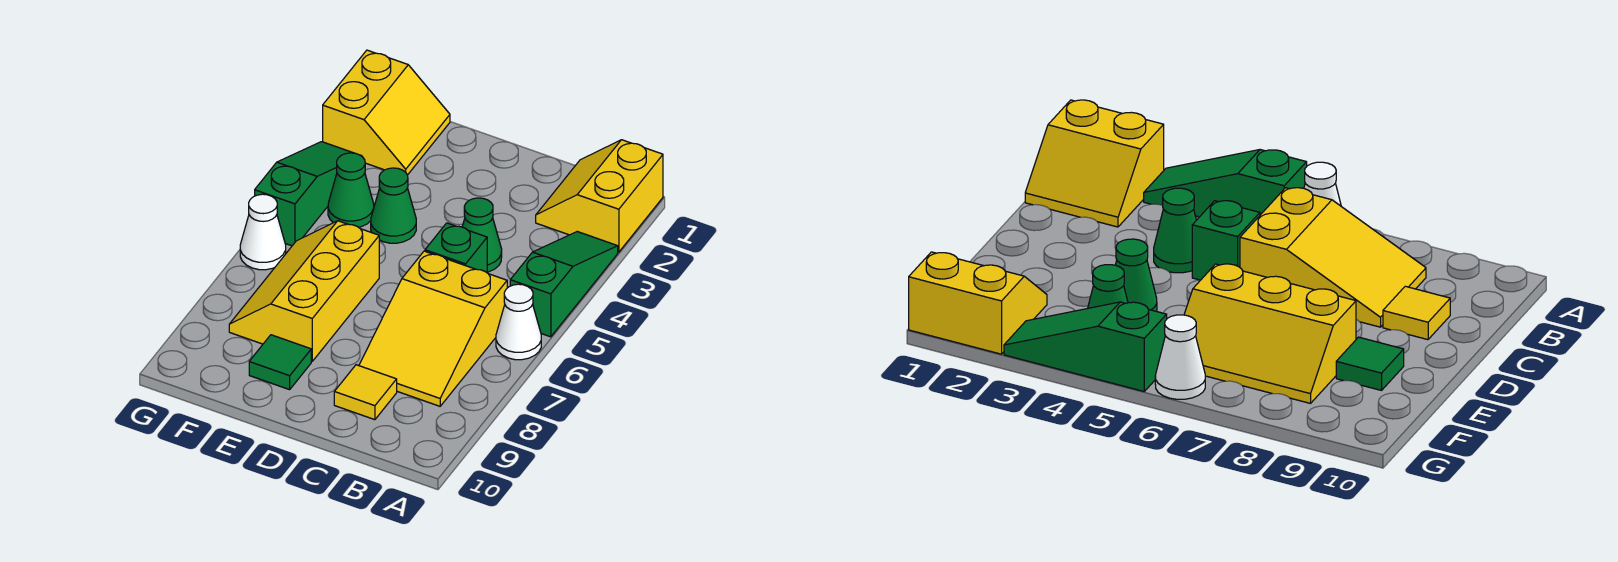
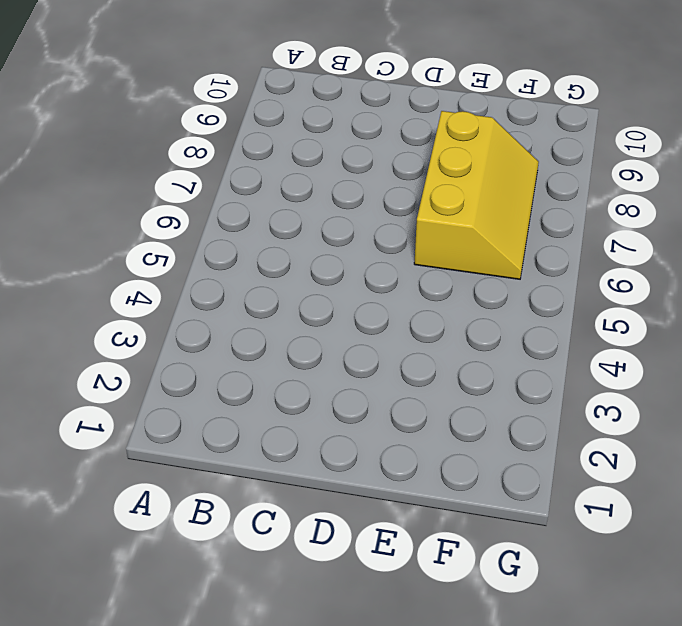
none -> yellow slope A1:B2 level 1 top A
none -> green slope A3:A5 level 1 top 5
none -> white cone A6 level 1

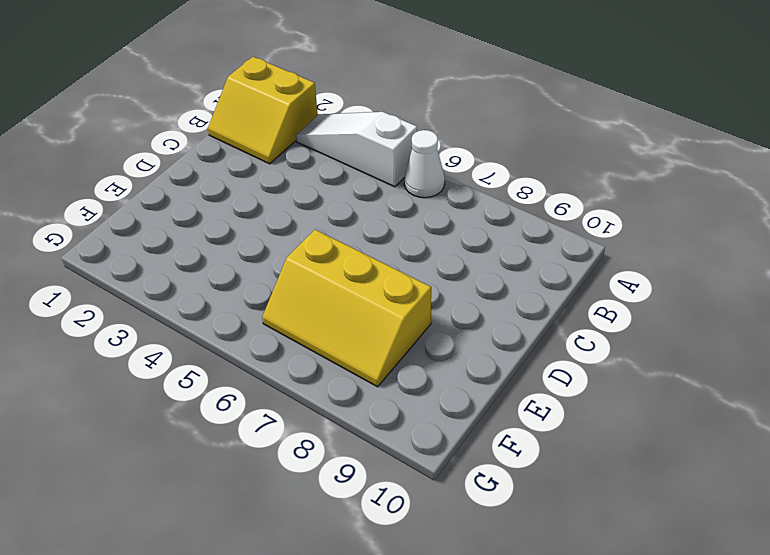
white slope A3:A5 level 1 top 5 -> green slope A3:A5 level 1 top 5
none -> yellow slope B6:C8 level 1 top 6
none -> green cone C4 level 1
none -> green brick C5 level 1

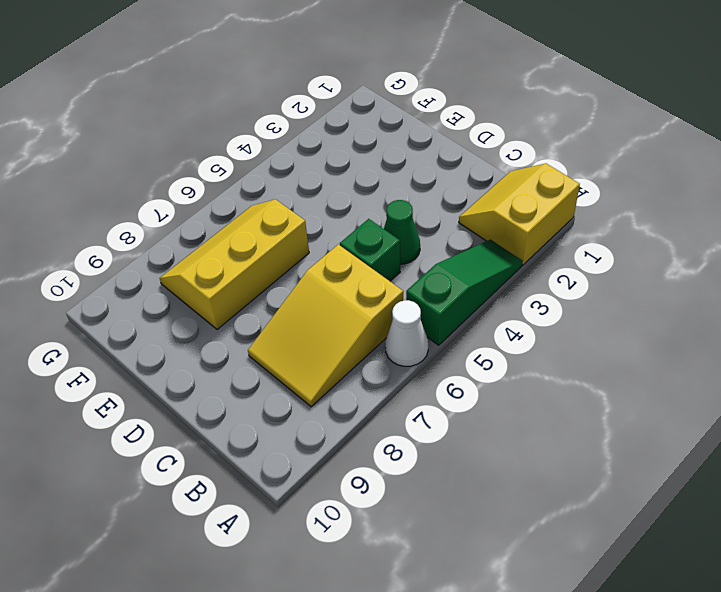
none -> yellow tile C9 level 1
none -> green cone E4 level 1
none -> green tile E9 level 1

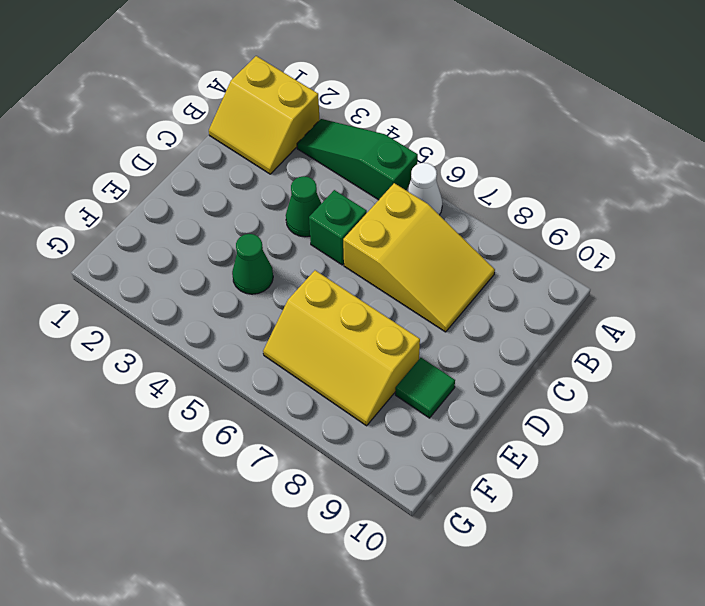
none -> yellow tile C9 level 1
none -> yellow slope F1:G2 level 1 top G
none -> green cone F4 level 1

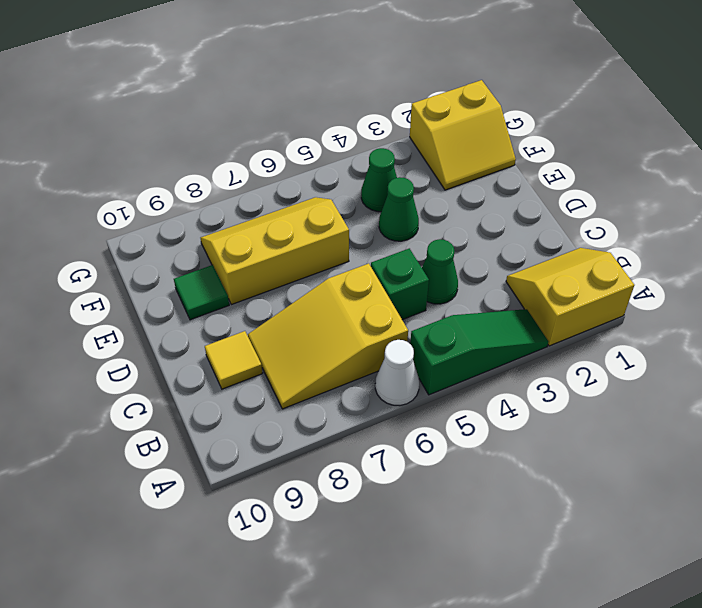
none -> green slope G3:G5 level 1 top 5
none -> white cone G6 level 1

